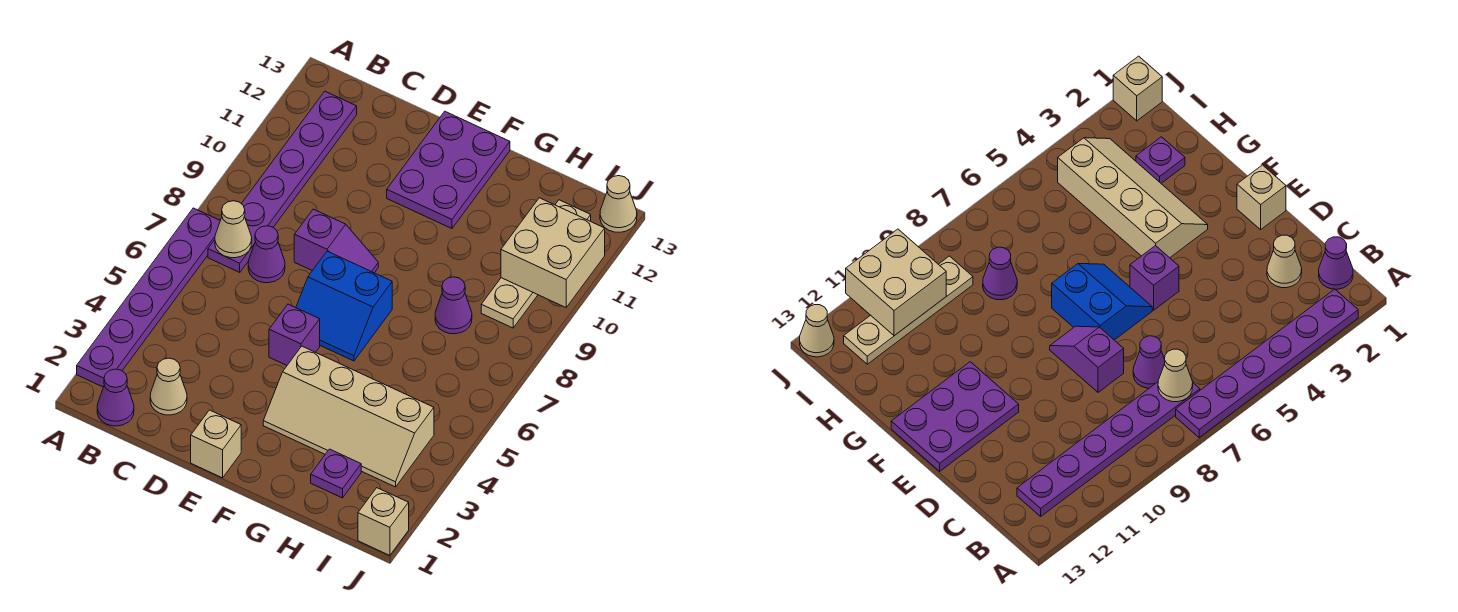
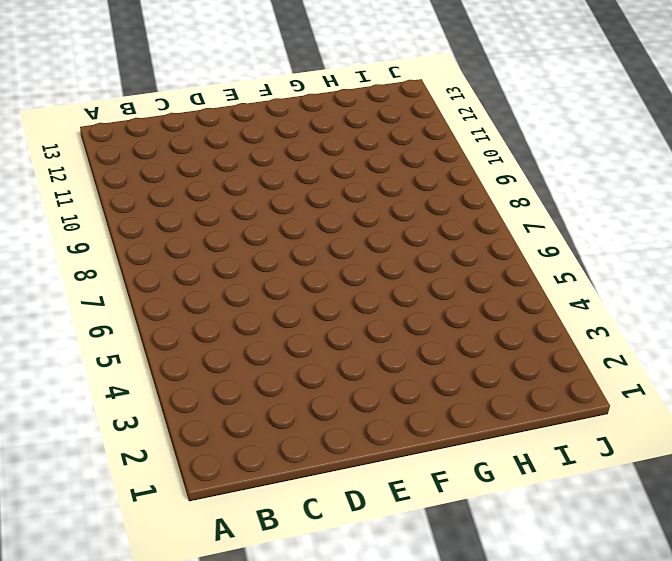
none -> purple plate A2:A7 level 1
none -> purple cone B1 level 1
none -> purple plate B7:B12 level 1

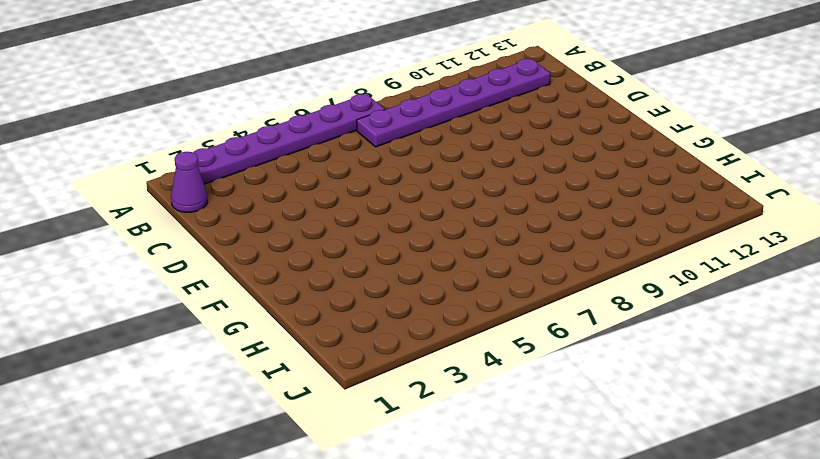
none -> tan cone C2 level 1
none -> purple cone C7 level 1
none -> purple slope D8:E8 level 1 top D

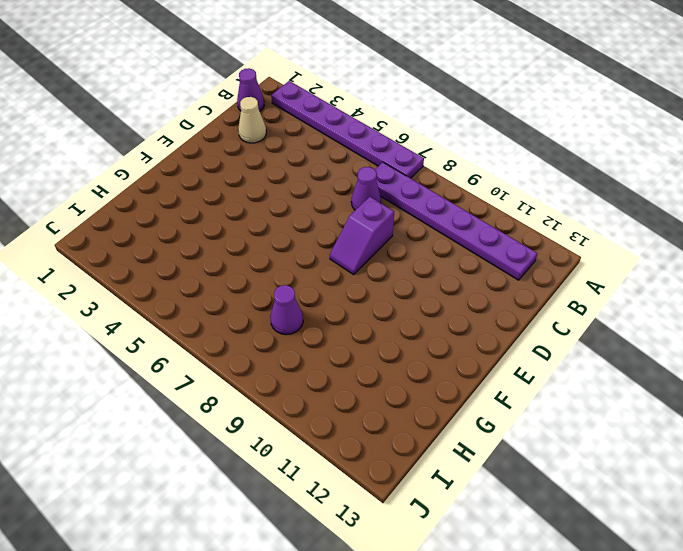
none -> tan brick E1 level 1
none -> purple brick E5 level 1
none -> blue slope E6:F7 level 1 top 7

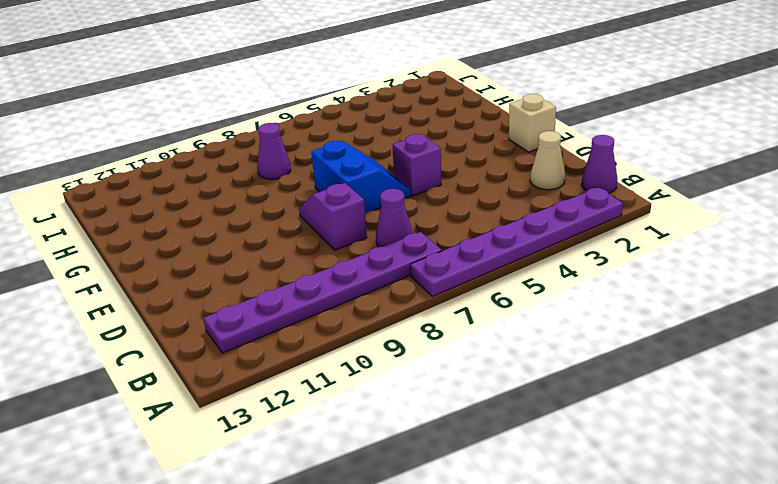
none -> purple plate E11:F13 level 1
none -> tan slope F3:I4 level 1 top 4
none -> purple plate H2 level 1

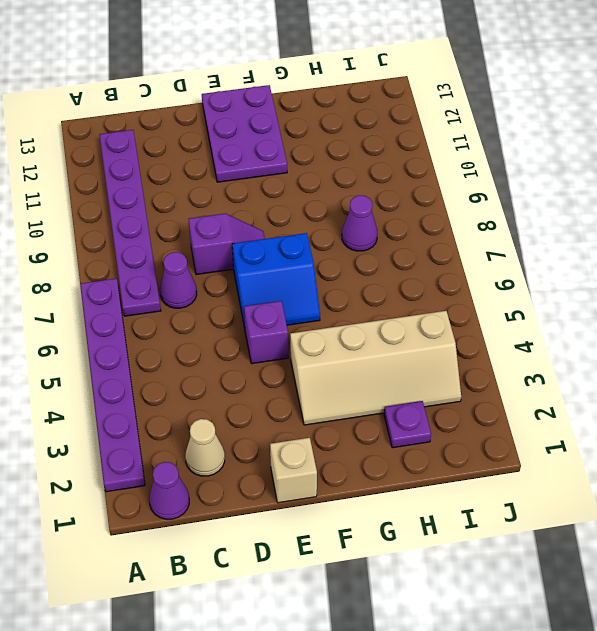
none -> tan plate I9:I12 level 1
none -> tan brick J1 level 1
none -> tan cone J13 level 1

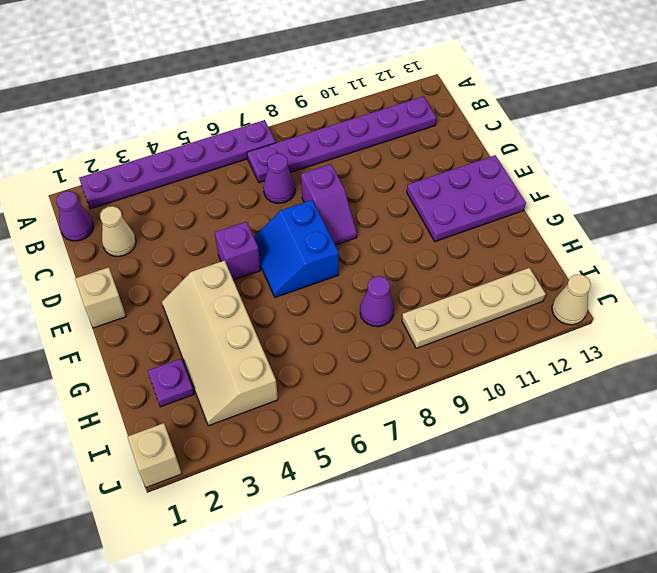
none -> tan cone B7 level 2
none -> tan brick I10:J11 level 2

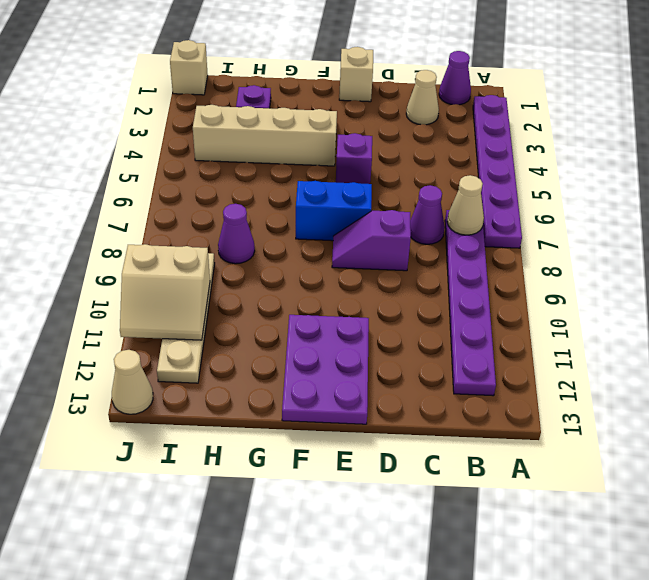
tan slope I10:J11 level 2 top 10 -> tan brick I10:J11 level 2

